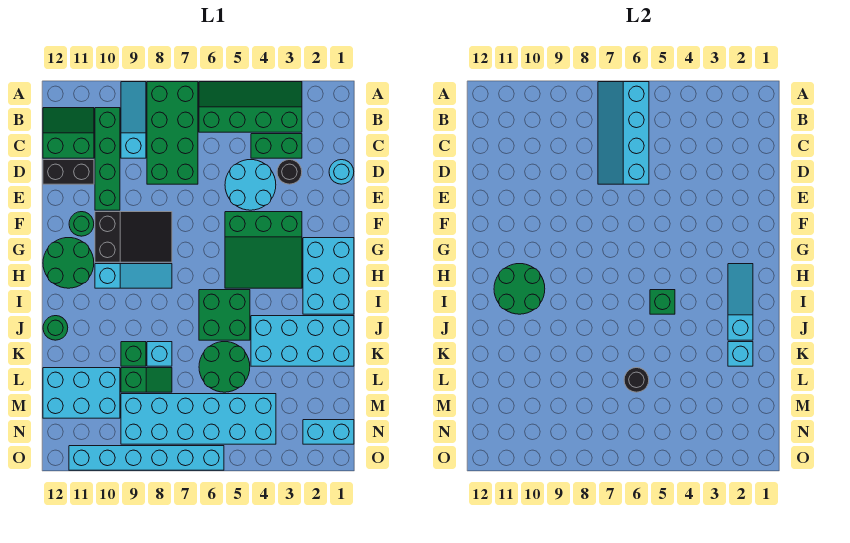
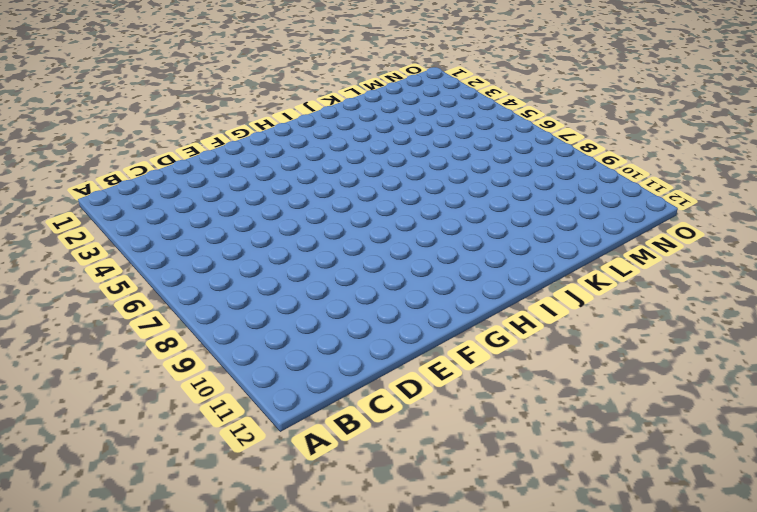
none -> green slope A3:B6 level 1 top B
none -> green brick A7:D8 level 1
none -> cyan slope A9:C9 level 1 top C
none -> green brick B10:E10 level 1

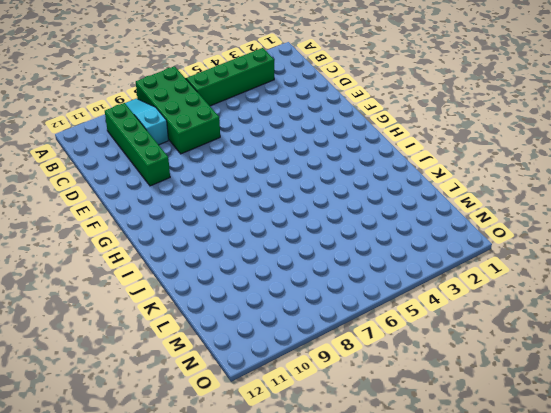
none -> green slope B11:C12 level 1 top C
none -> green brick C3:C4 level 1
none -> cyan round brick D1 level 1
none -> black round brick D3 level 1

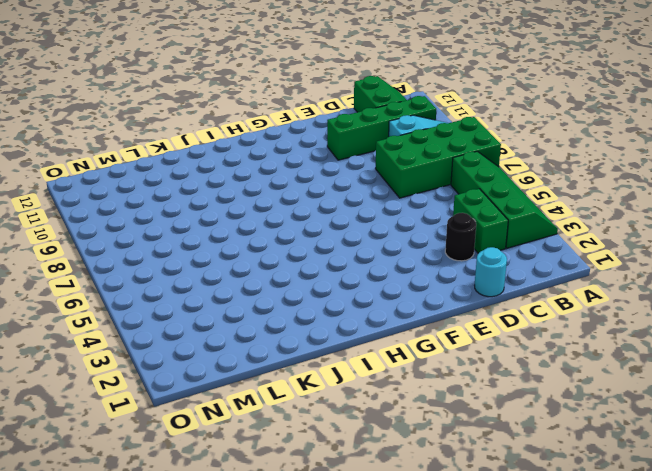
none -> cyan round brick D4:E5 level 1
none -> black brick D11:D12 level 1
none -> green slope F3:H5 level 1 top F
none -> black slope F8:G10 level 1 top 10

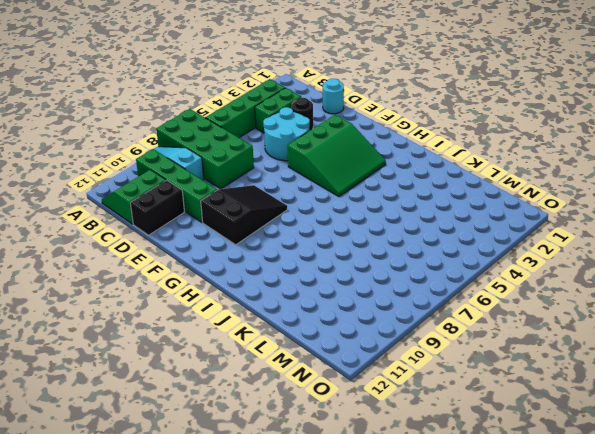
none -> green round brick F11 level 1
none -> cyan brick G1:I2 level 1
none -> green round brick G11:H12 level 1
none -> cyan slope H8:H10 level 1 top 10

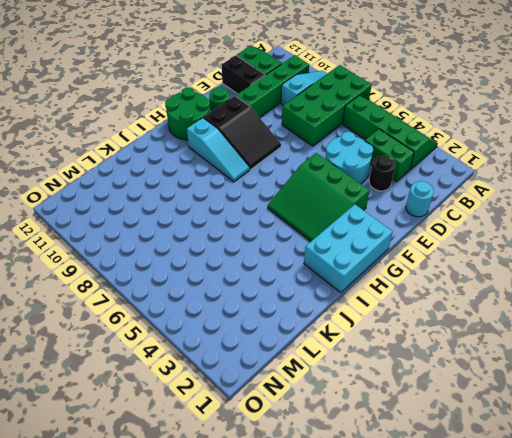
none -> green brick I5:J6 level 1
none -> cyan brick J1:K4 level 1
none -> green round brick J12 level 1
none -> green round brick K5:L6 level 1

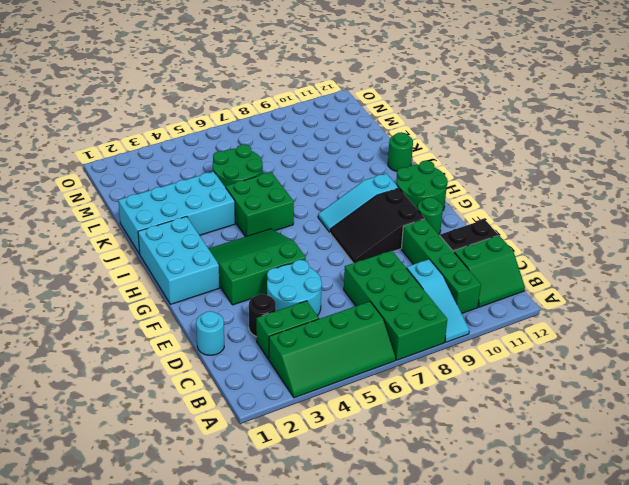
none -> cyan brick K8 level 1
none -> green brick K9 level 1
none -> green slope L8:L9 level 1 top 9
none -> cyan brick L10:M12 level 1

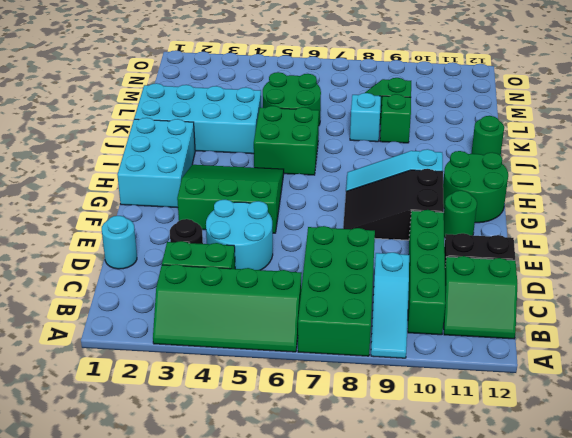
none -> cyan brick L10:M12 level 1
none -> cyan brick M4:N9 level 1
none -> cyan brick N1:N2 level 1
none -> cyan brick O6:O11 level 1

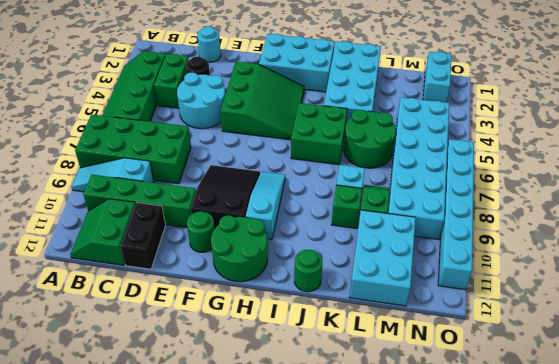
none -> cyan slope A6:D7 level 2 top 6
none -> cyan slope H2:J2 level 2 top J
none -> green round brick H10:I11 level 2
none -> green brick I5 level 2

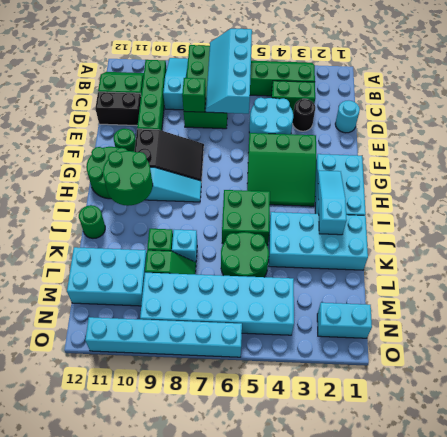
green brick D8 level 2 -> green brick I5 level 2
none -> cyan brick K2 level 2
none -> black round brick L6 level 2

